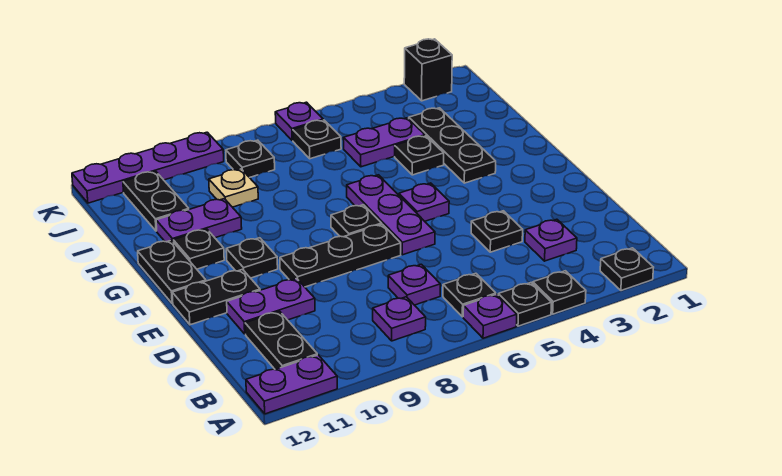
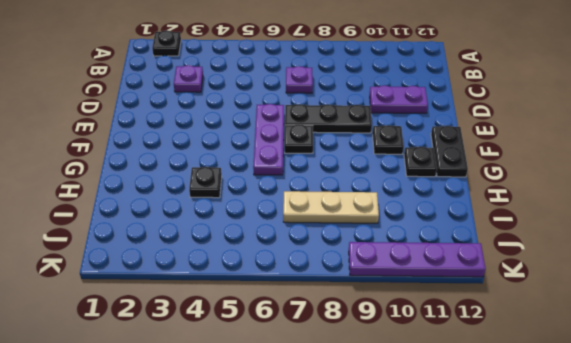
tan plate I7:I9 level 1 -> tan plate I9 level 1
none -> black plate A4 level 1
none -> black plate A5 level 1
none -> purple plate A6 level 1
none -> purple plate A11:A12 level 1

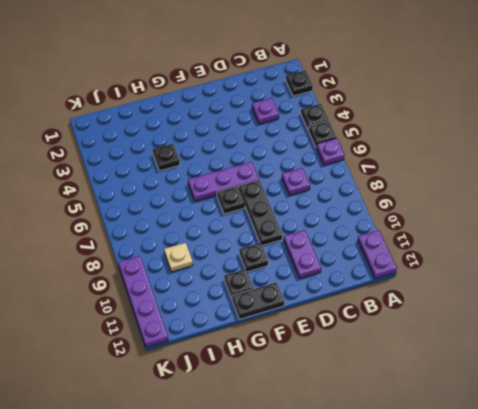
none -> black plate B6 level 1
none -> purple plate B8 level 1
none -> black plate B11:C11 level 1
none -> black plate D4 level 1

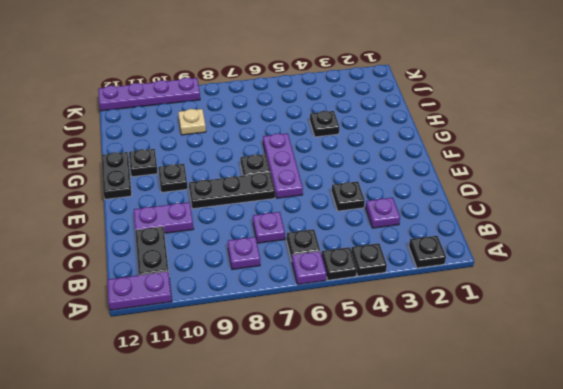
none -> black plate E11:E12 level 1
none -> purple plate F5 level 1
none -> black plate G3:I3 level 1
none -> purple plate H10:H11 level 1

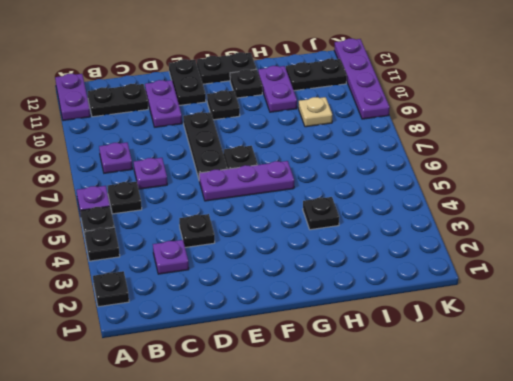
none -> purple plate F5 level 1
none -> black plate G3:I3 level 1
none -> purple plate I4:I5 level 1
none -> black plate J6 level 1

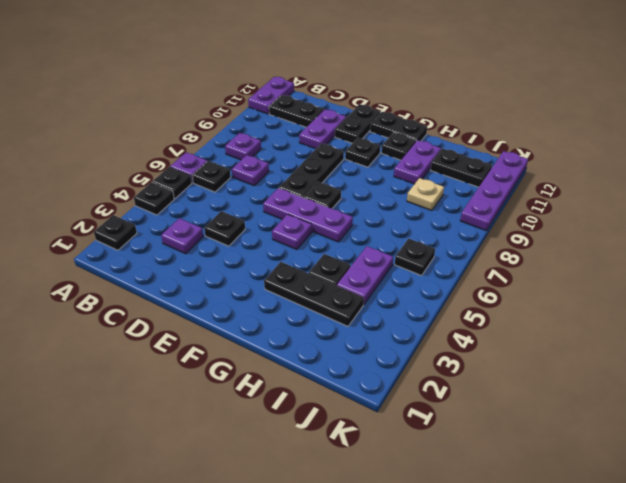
none -> black plate J8 level 1
none -> black brick K2 level 1
none -> purple plate K6 level 1

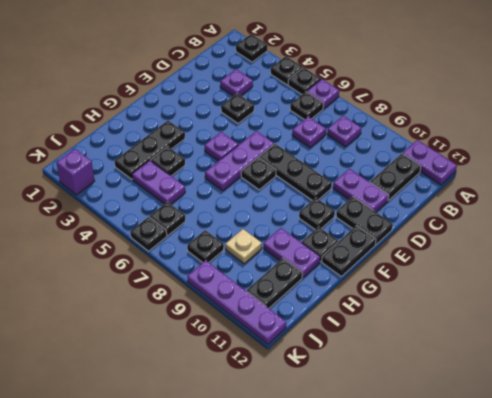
purple brick K2 level 1 -> black brick K2 level 1
black plate K6 level 1 -> purple plate K6 level 1

